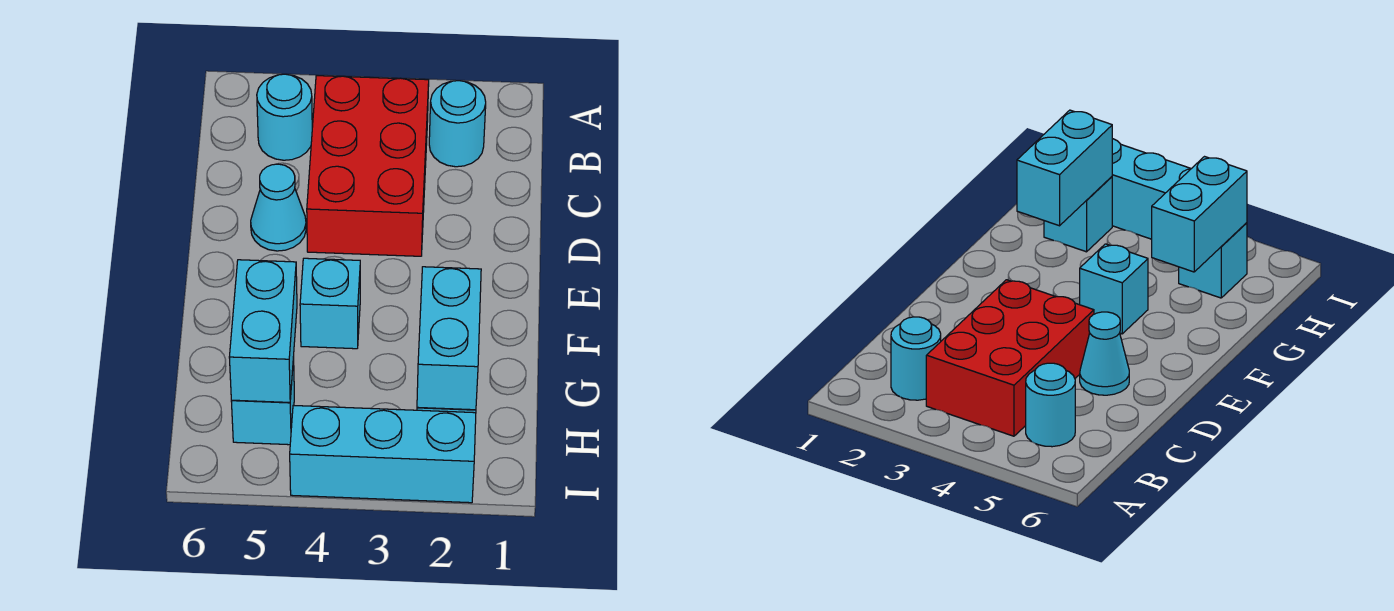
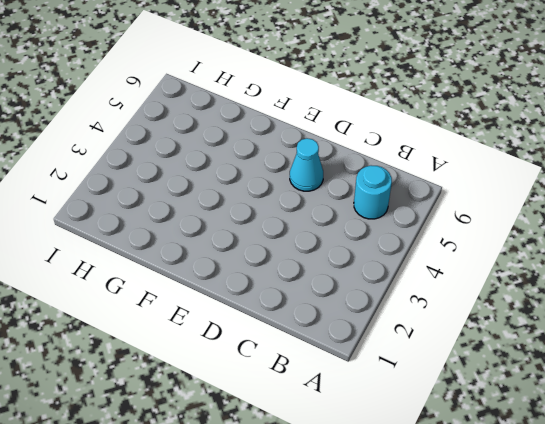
none -> cyan round brick B2 level 1
none -> red brick B3:D4 level 1

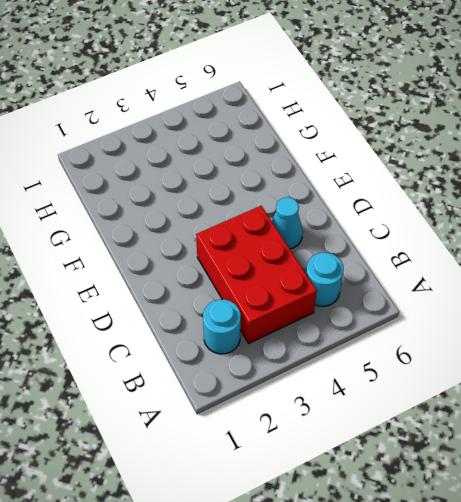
none -> cyan brick F4 level 1
none -> cyan brick H2 level 1

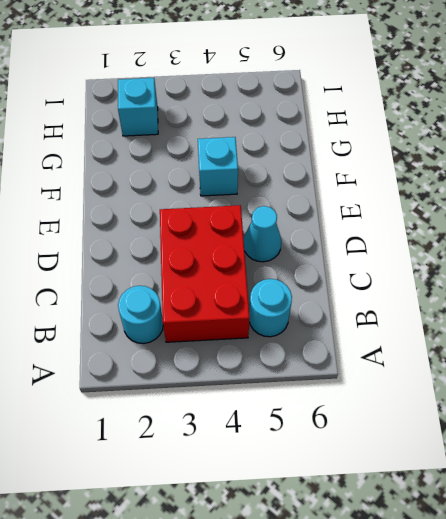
none -> cyan brick H5 level 1
none -> cyan brick I2:I4 level 1

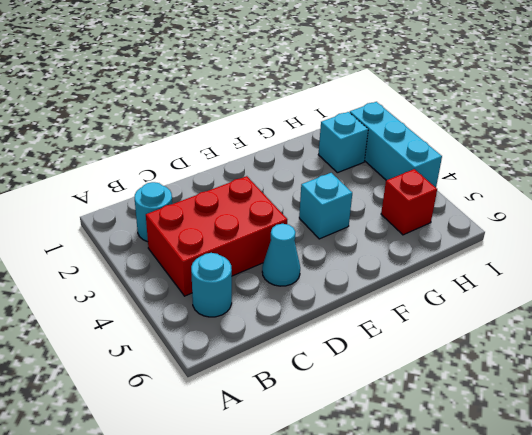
red brick H5 level 1 -> cyan brick H5 level 1
none -> cyan brick G2:H2 level 2
none -> cyan brick G5:H5 level 2

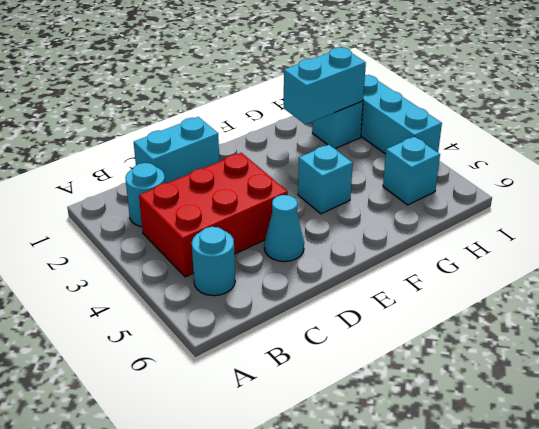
cyan brick C1:D1 level 1 -> cyan brick G5:H5 level 2

